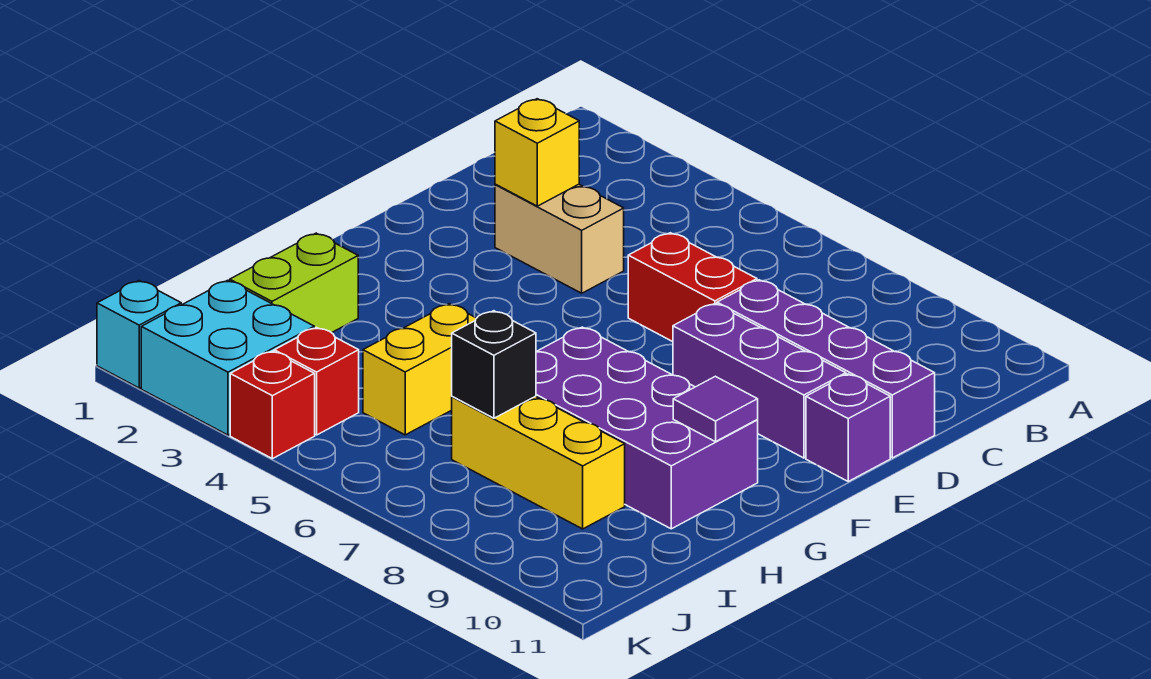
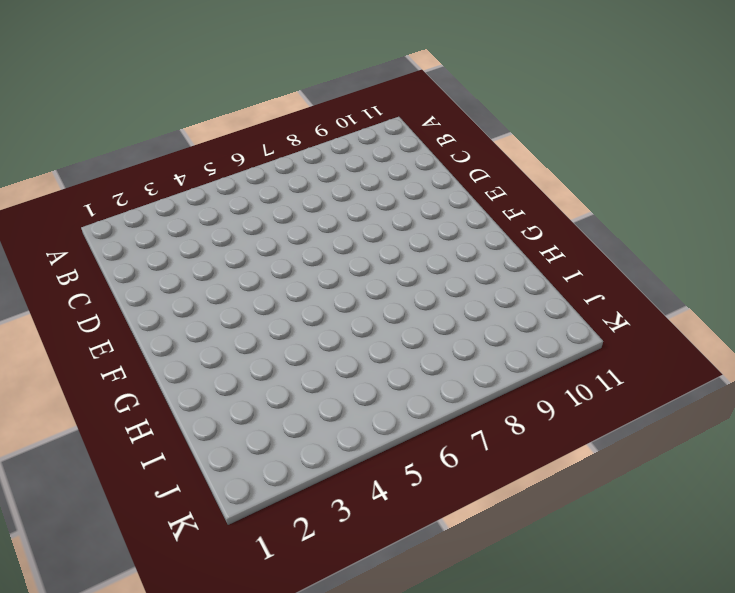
none -> tan brick D3:D4 level 1
none -> red brick D6:D7 level 1
none -> purple brick D8:D11 level 1

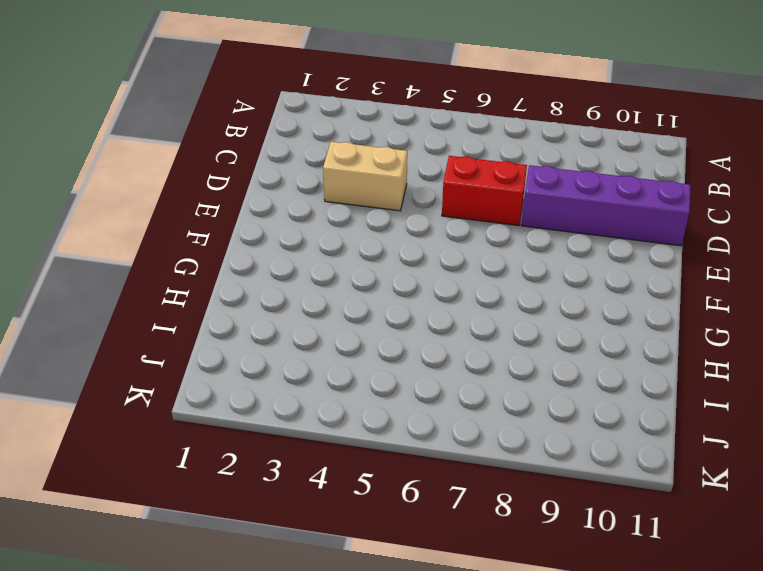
none -> purple brick E8:E10 level 1
none -> purple brick E11 level 1
none -> purple brick G7:H10 level 1

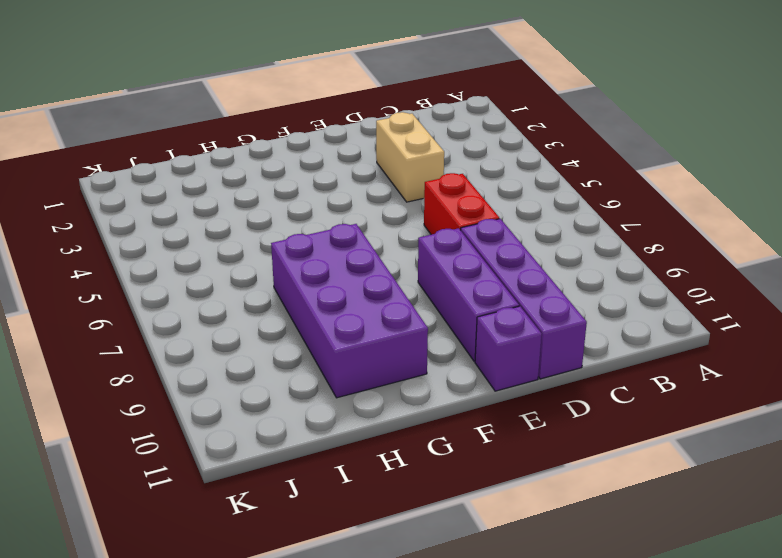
none -> lime brick H2:I2 level 1
none -> yellow brick H5:I5 level 1
none -> yellow brick I7:I9 level 1

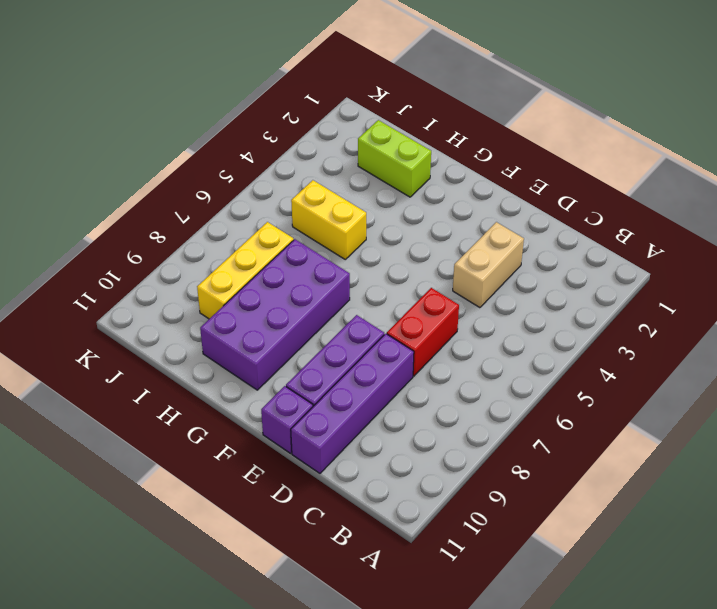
none -> cyan brick J2:K3 level 1
none -> red brick J4 level 1
none -> cyan brick K1 level 1

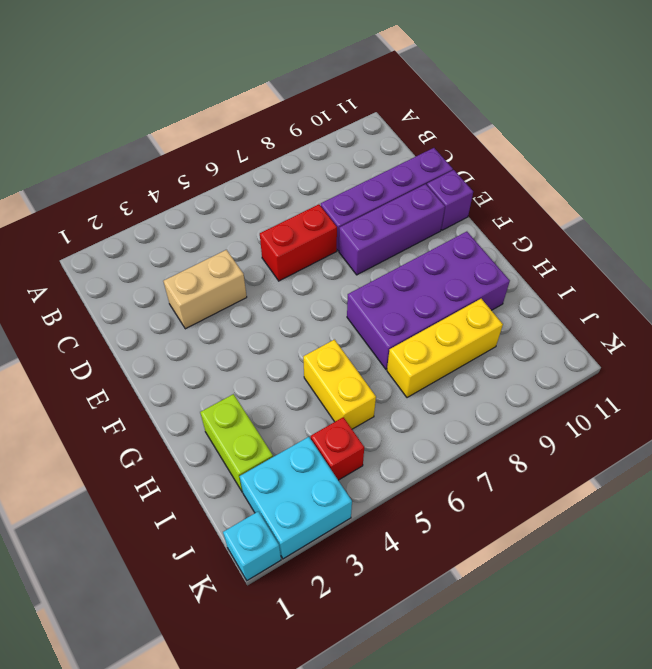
none -> red brick K4 level 1
none -> yellow brick D3 level 2
none -> purple tile G10 level 2

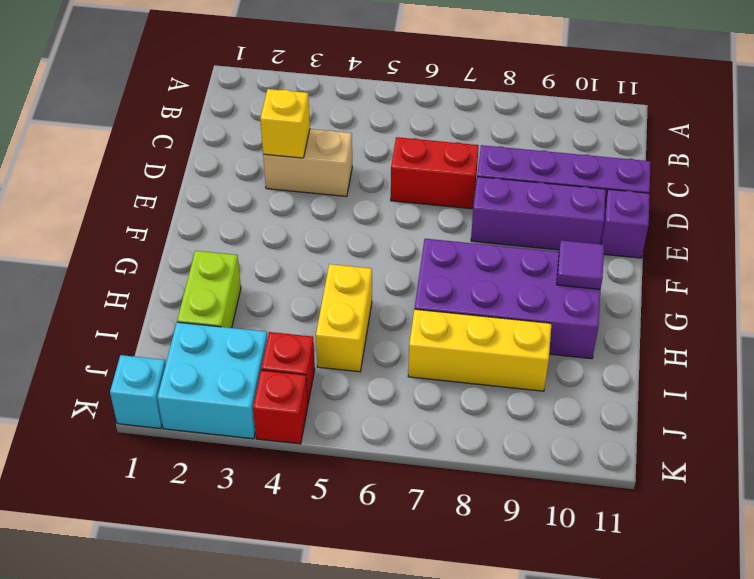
none -> black brick I7 level 2

